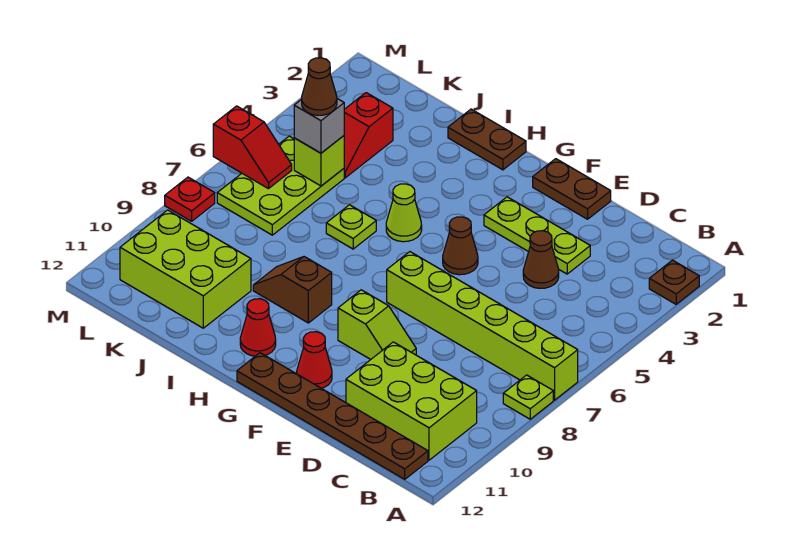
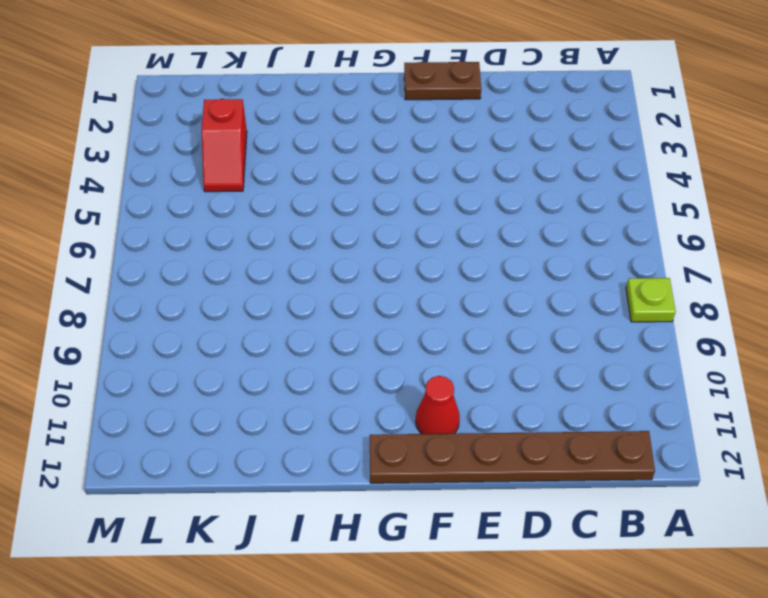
none -> brown plate A2 level 1
none -> lime brick A7:F7 level 1
none -> lime brick B10:D11 level 1

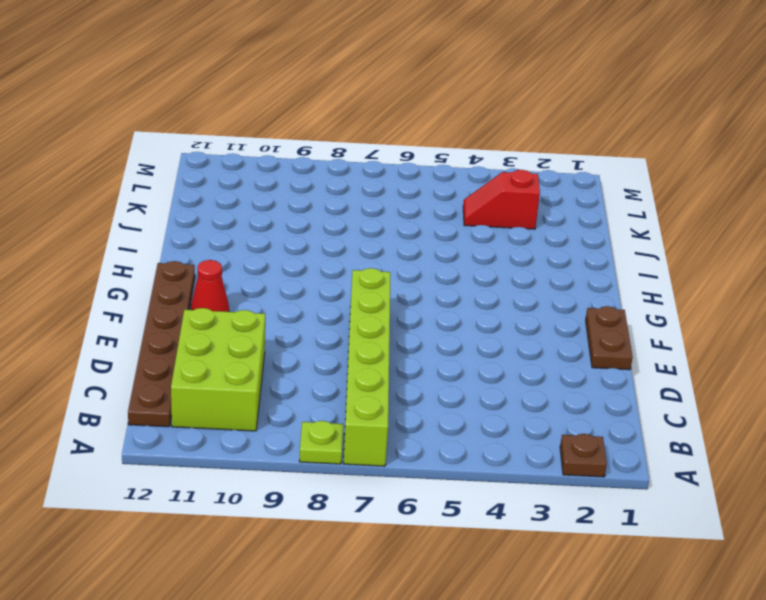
none -> lime plate D3:F3 level 1
none -> brown cone D4 level 1
none -> lime slope E9:F9 level 1 top F

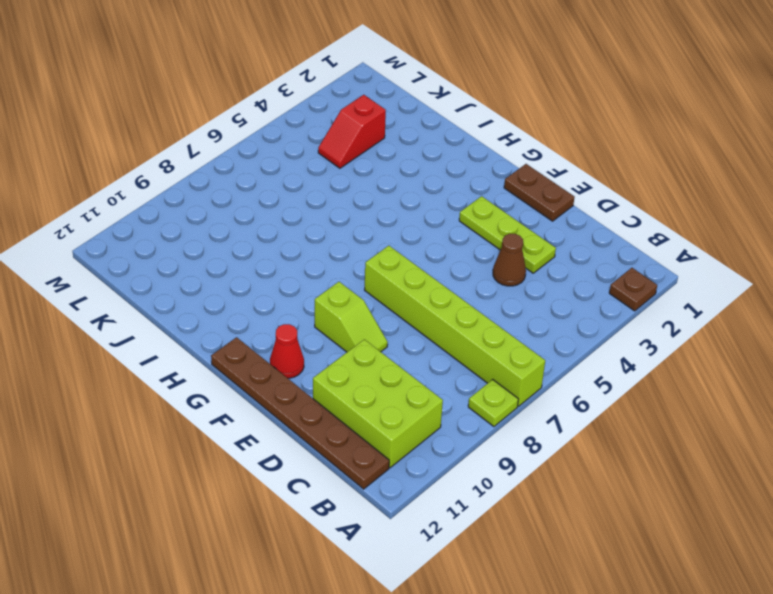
none -> brown cone F5 level 1
none -> brown plate H1:I1 level 1
none -> lime cone H5 level 1

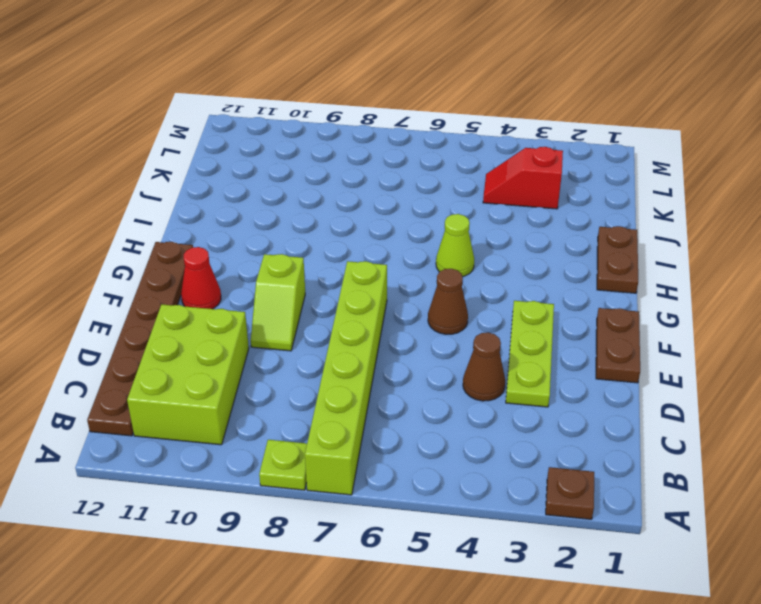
none -> brown slope H9:I9 level 1 top H
none -> red cone H11 level 1
none -> lime plate I6 level 1

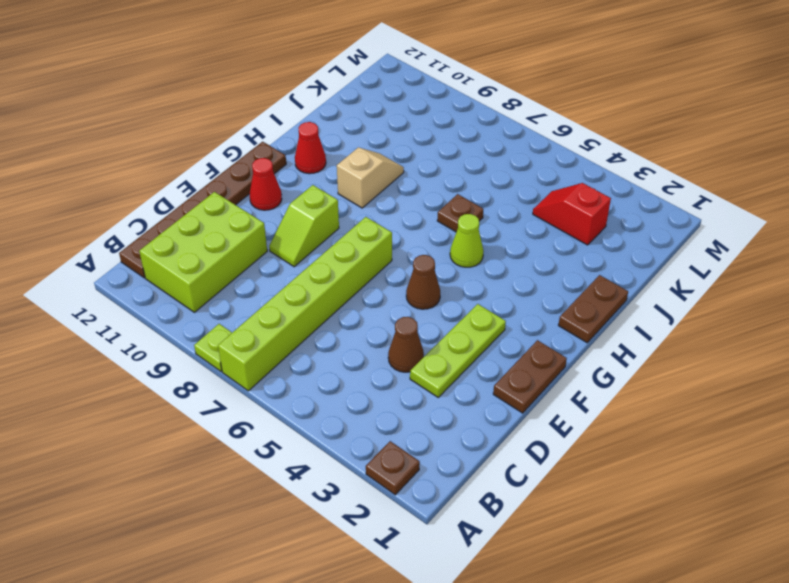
tan slope H9:I9 level 1 top H -> brown slope H9:I9 level 1 top H
brown plate I6 level 1 -> lime plate I6 level 1
none -> lime brick J10:L11 level 1
none -> lime plate K5:L7 level 1
none -> red plate M8 level 1

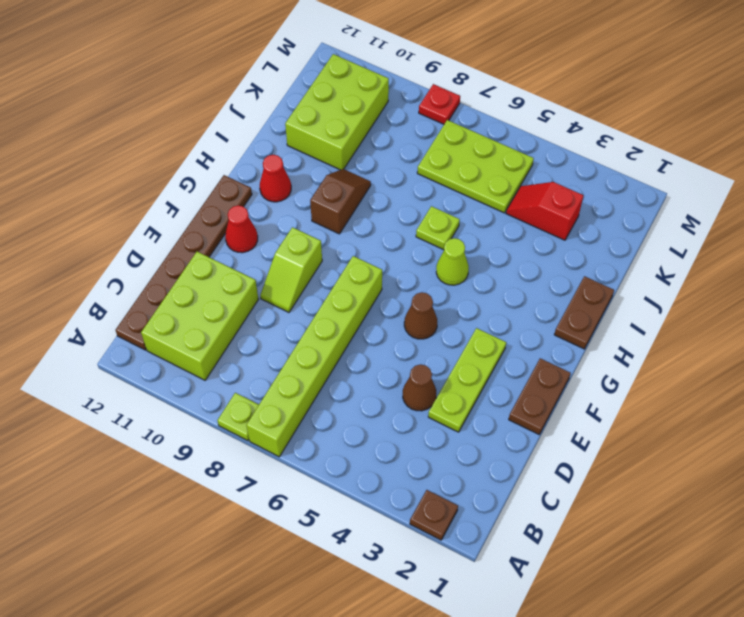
none -> lime brick K5 level 2
none -> red slope L6:M6 level 2 top M
none -> grey brick K5 level 3

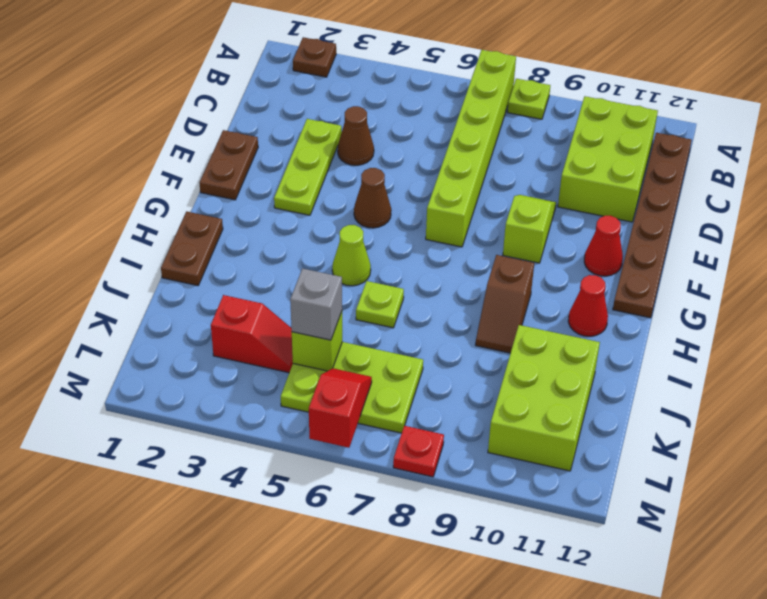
none -> brown cone K5 level 4

